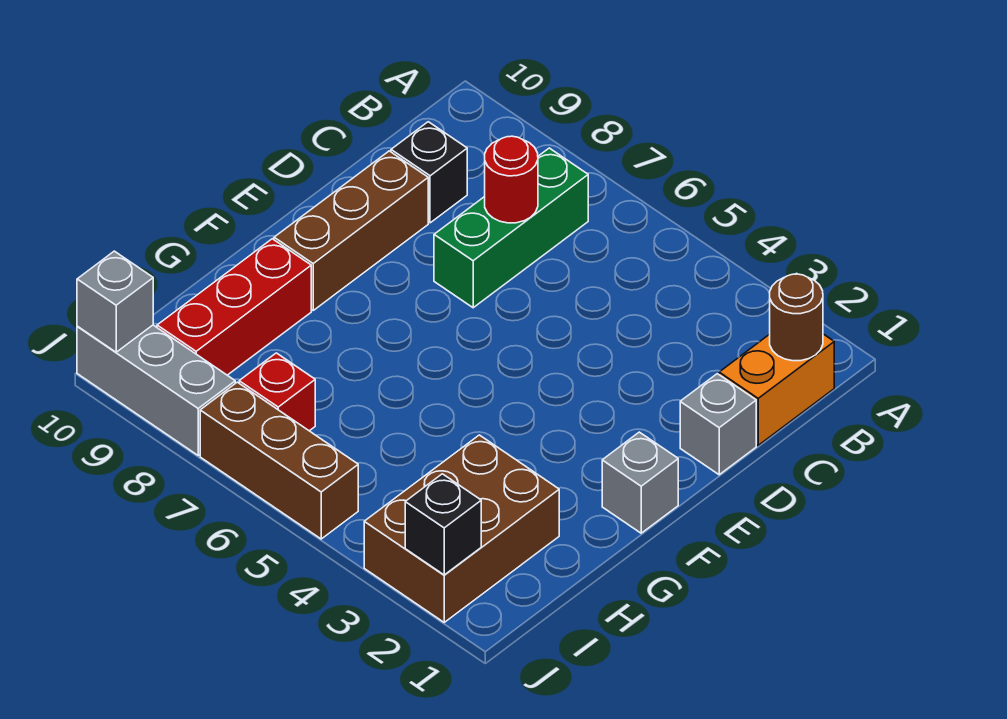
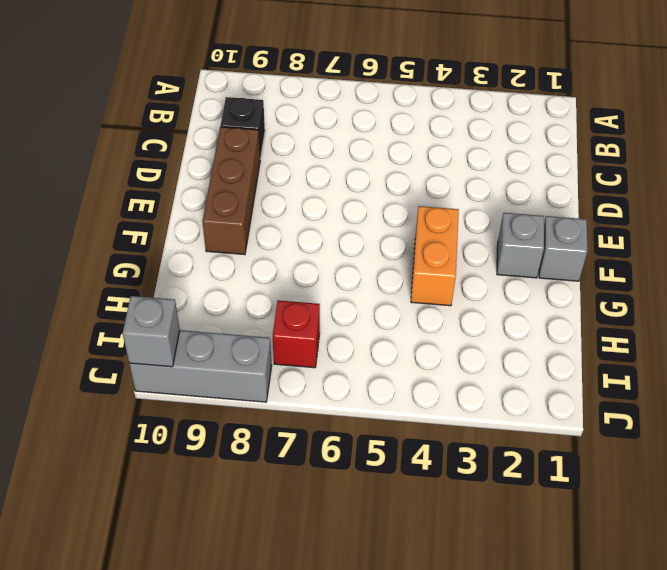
grey brick F2 level 1 -> grey brick D1 level 1
orange brick F4:G4 level 1 -> orange brick B1:C1 level 1
none -> green brick B7:D7 level 1
none -> red brick G9:I9 level 1
none -> brown brick H2:J3 level 1

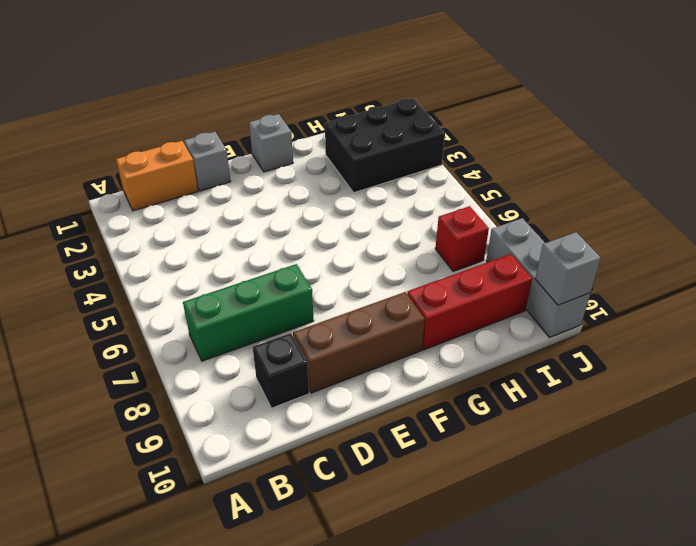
black brick H2:J3 level 1 -> brown brick H2:J3 level 1
none -> brown brick J5:J7 level 1
none -> brown round brick B1 level 2
none -> red round brick C7 level 2

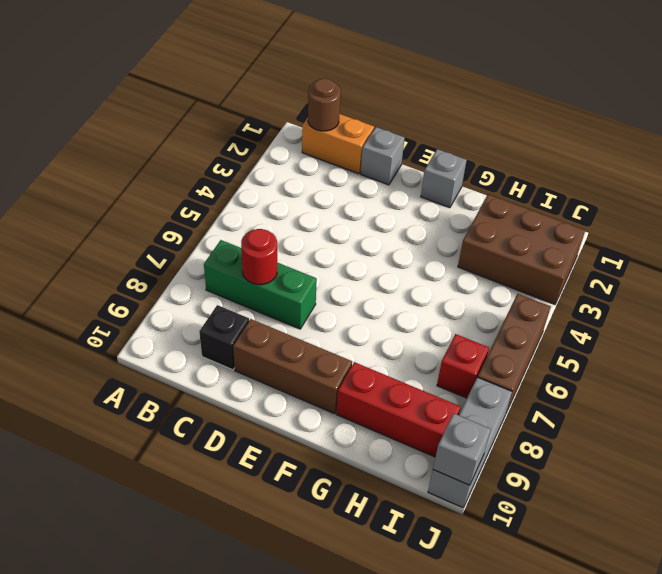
none -> black brick J2 level 2

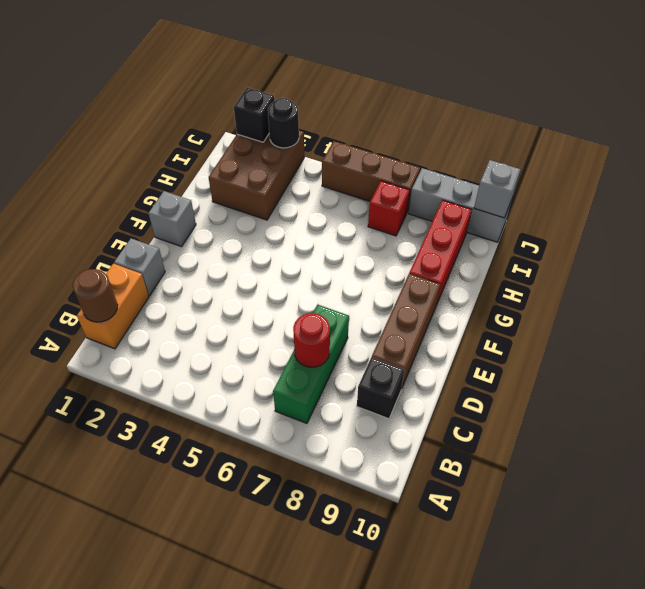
black round brick J3 level 2 -> none

